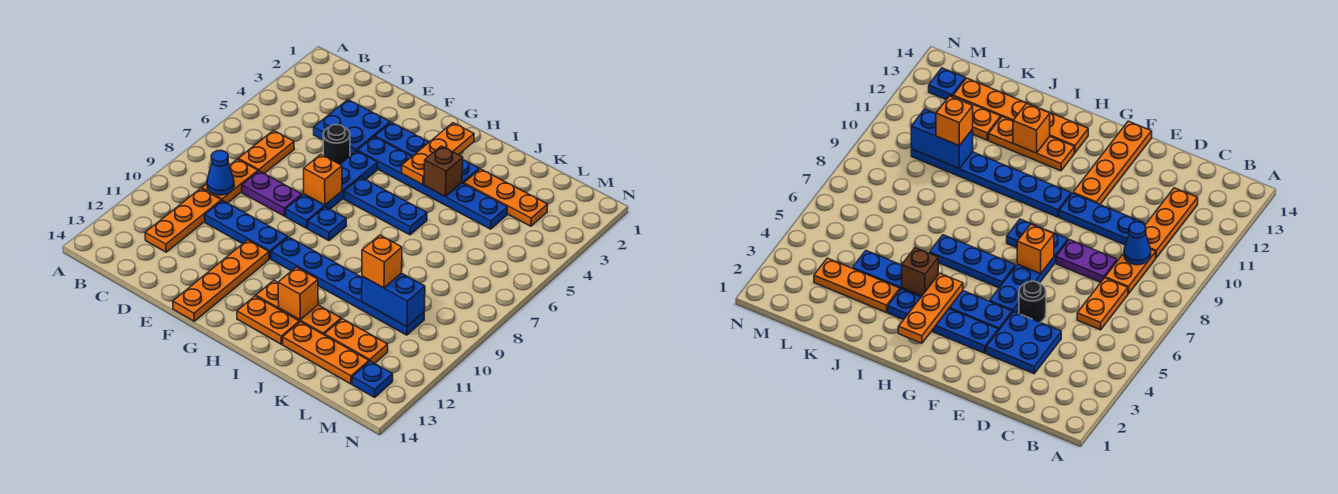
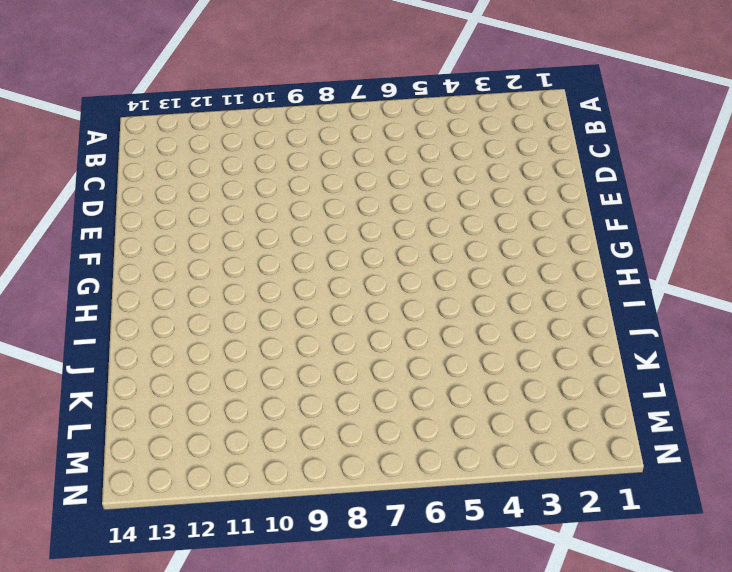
none -> orange plate C6:C7 level 1
none -> orange plate C8:C9 level 1
none -> orange plate C10:C12 level 1

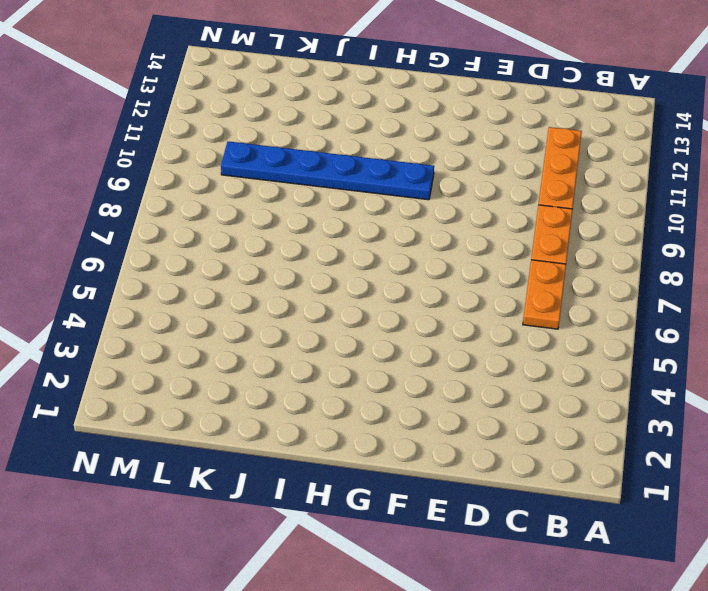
none -> blue plate D3:E4 level 1
none -> purple plate D8:E8 level 1
none -> blue plate D10:F10 level 1

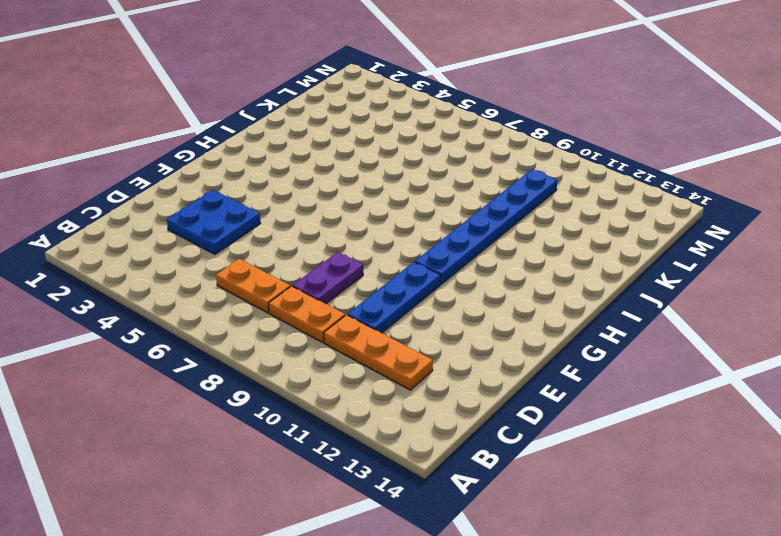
none -> black round brick E5 level 1
none -> blue plate F3:I3 level 1
none -> blue plate F4:K4 level 1

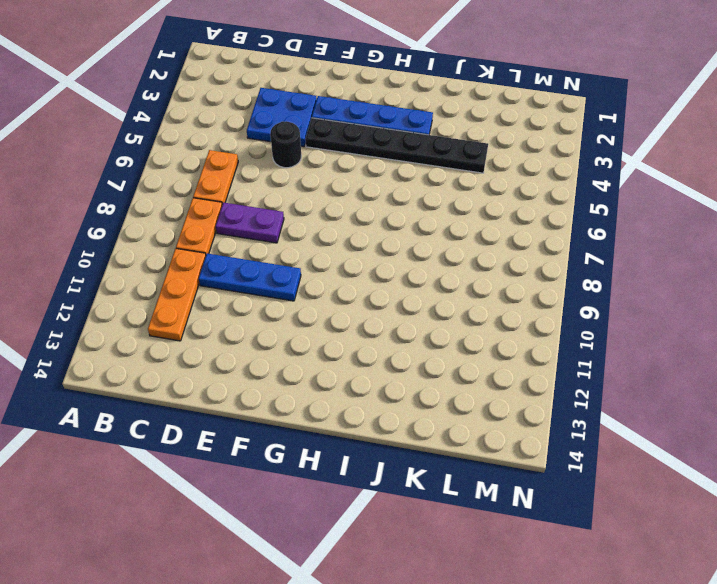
black plate F4:K4 level 1 -> blue plate F4:K4 level 1
none -> blue plate F5:F8 level 1
none -> orange plate F11:F14 level 1
none -> blue plate G6:I6 level 1

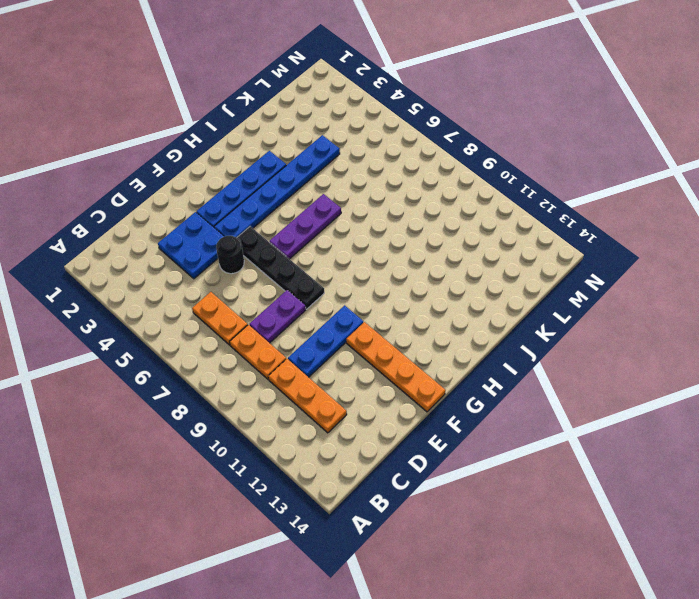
black plate F5:F8 level 1 -> blue plate F5:F8 level 1
purple plate G6:I6 level 1 -> blue plate G6:I6 level 1
none -> blue plate G8 level 1
none -> blue plate G10:L10 level 1
none -> orange plate H12:J12 level 1

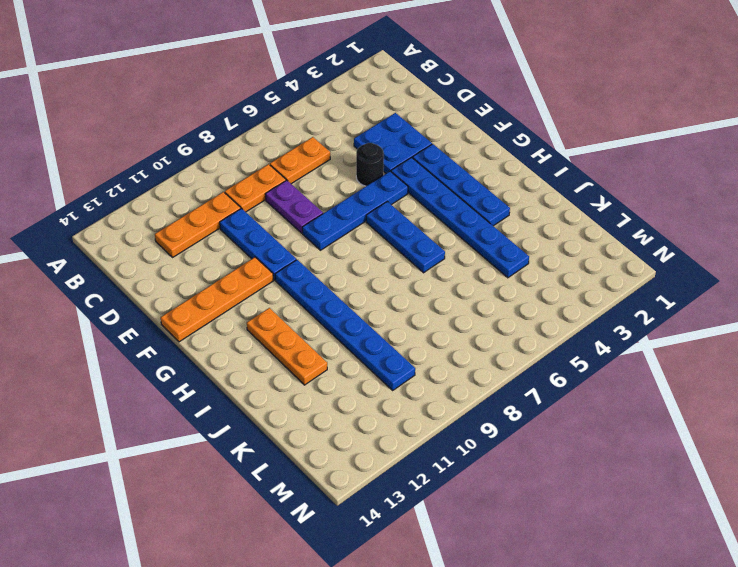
none -> blue plate G8 level 1
none -> orange plate H13:I13 level 1
none -> orange plate J3:L3 level 1

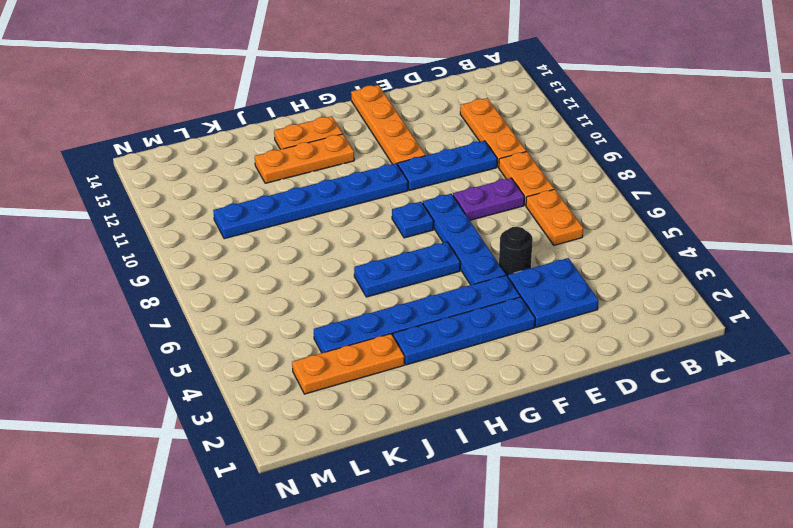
none -> orange plate J13:L13 level 1
none -> orange plate K12:L12 level 1
none -> blue plate M13 level 1

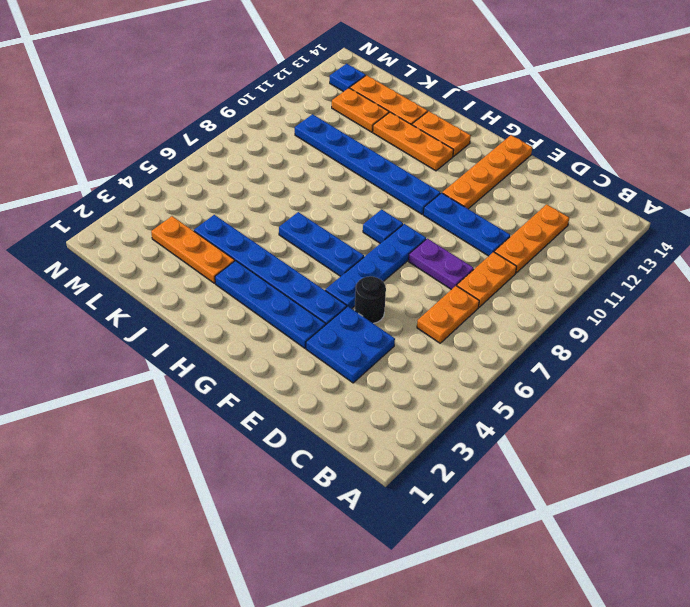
none -> blue cone C9 level 2
none -> orange brick F7 level 2
none -> orange plate H2:H4 level 2

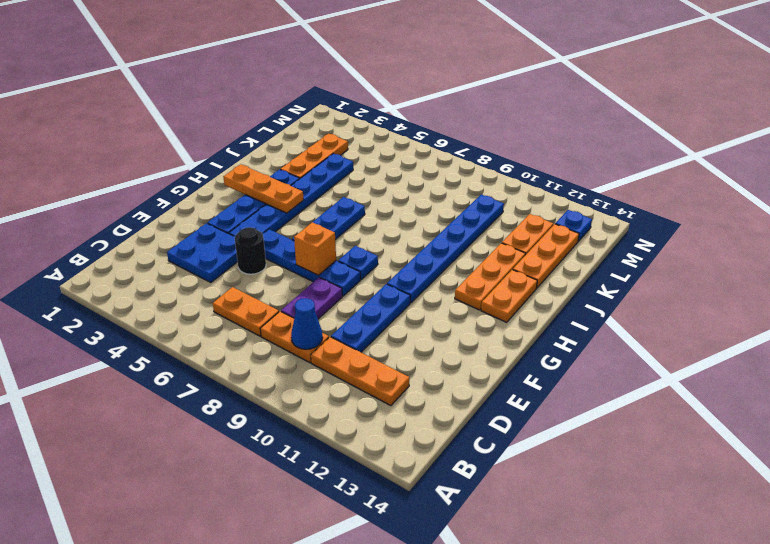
none -> orange plate F11:F14 level 1
none -> brown brick I4 level 2
none -> orange brick I12 level 2

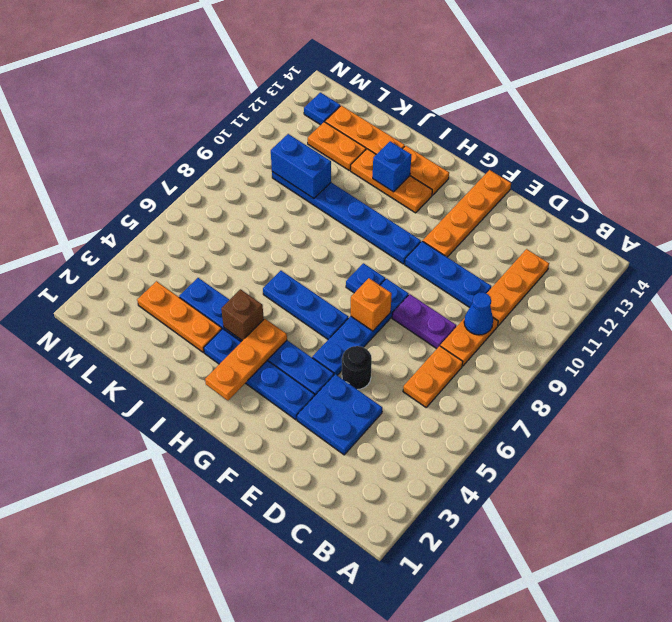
blue brick I12 level 2 -> orange brick I12 level 2
none -> orange brick K10 level 3

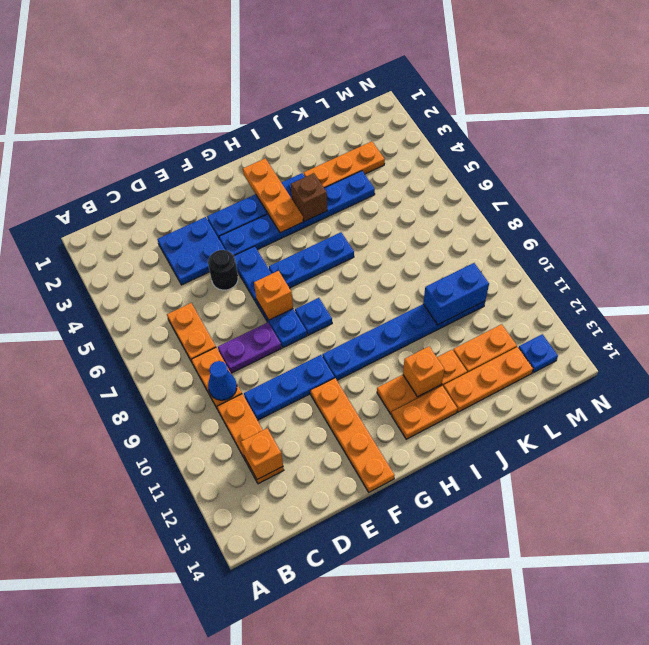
orange brick C12 level 2 -> orange brick K10 level 3

